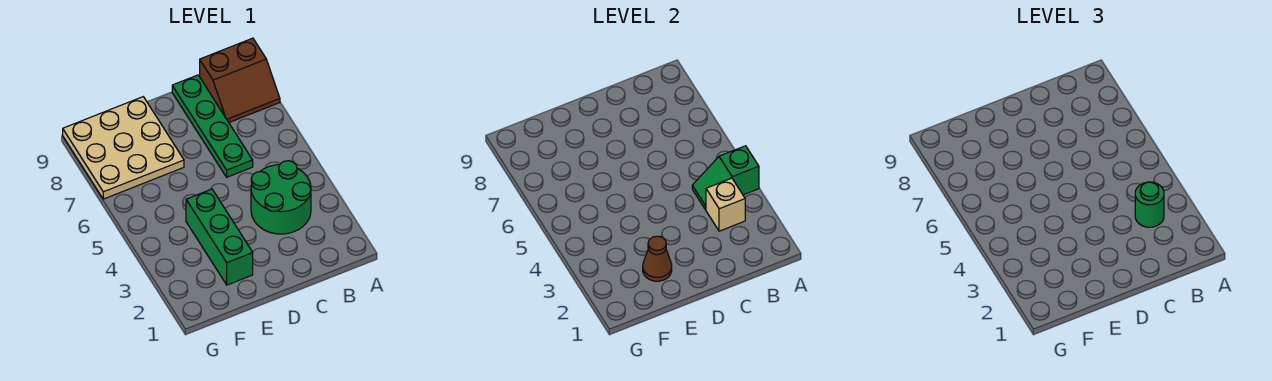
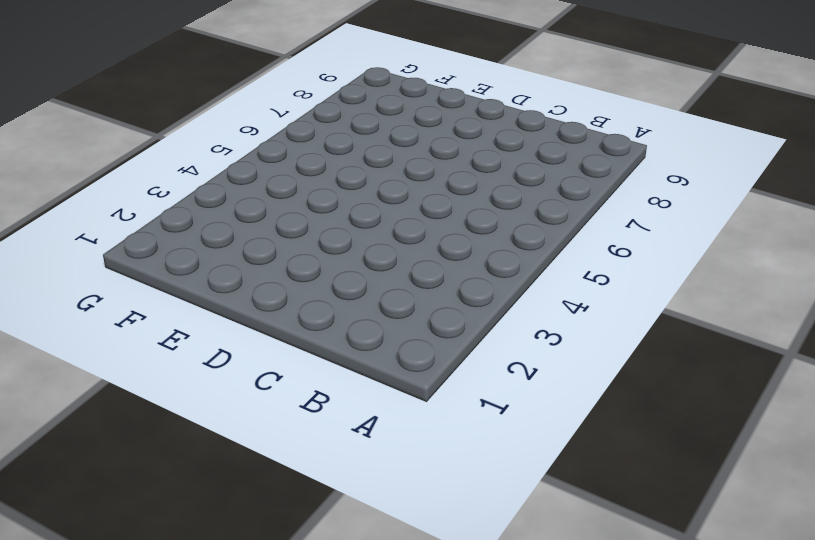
none -> brown slope A8:B9 level 1 top 9
none -> green round brick B3:C4 level 1

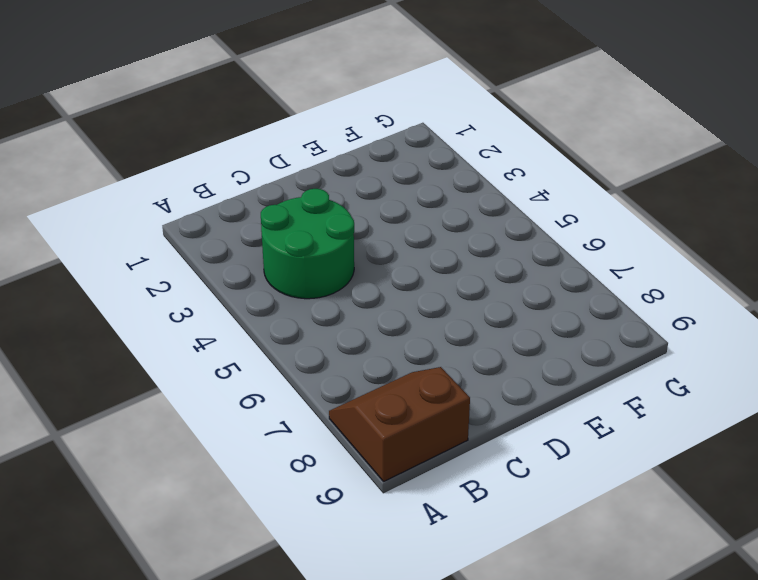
none -> green plate C6:C9 level 1
none -> green brick E2:E4 level 1

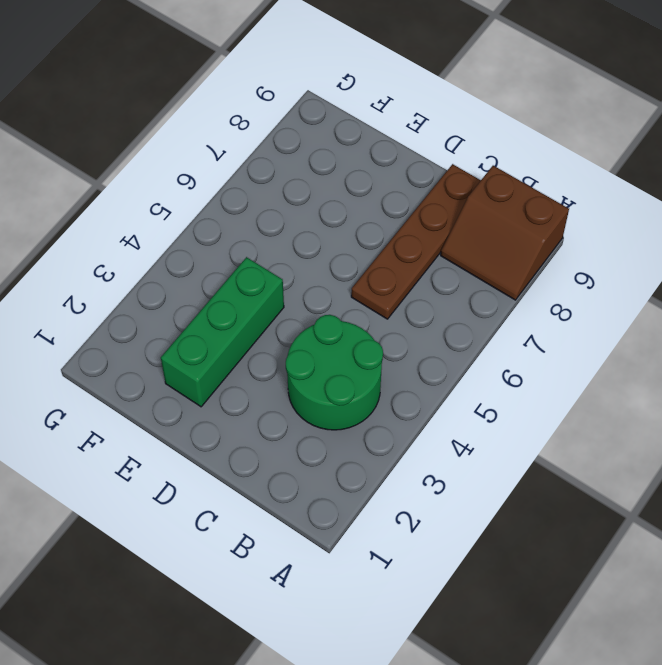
brown plate C6:C9 level 1 -> green plate C6:C9 level 1
none -> tan plate E7:G9 level 1
none -> green slope A4:B4 level 2 top A

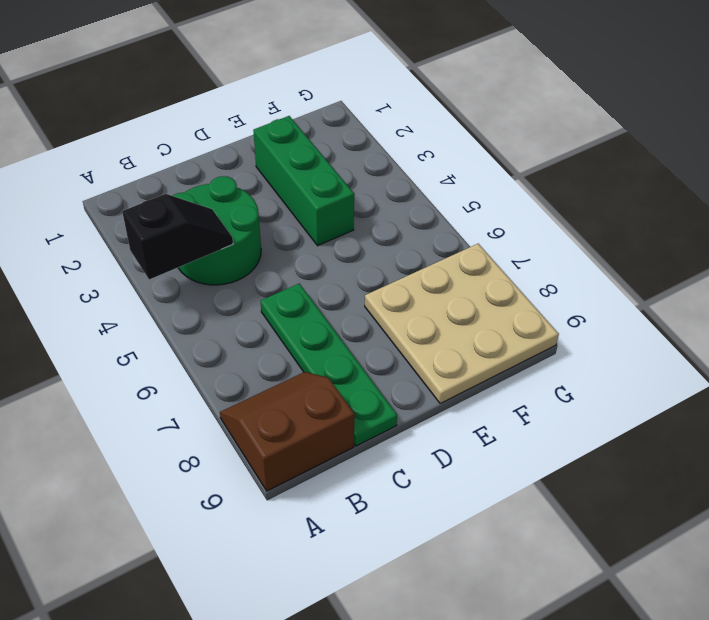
black slope A4:B4 level 2 top A -> green slope A4:B4 level 2 top A
none -> tan brick B3 level 2
none -> brown cone E2 level 2

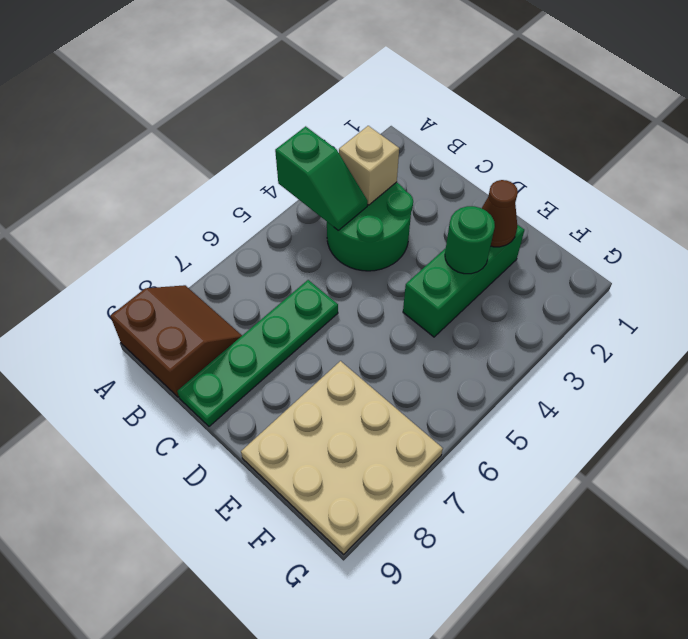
green round brick E3 level 2 -> green round brick B3 level 3

